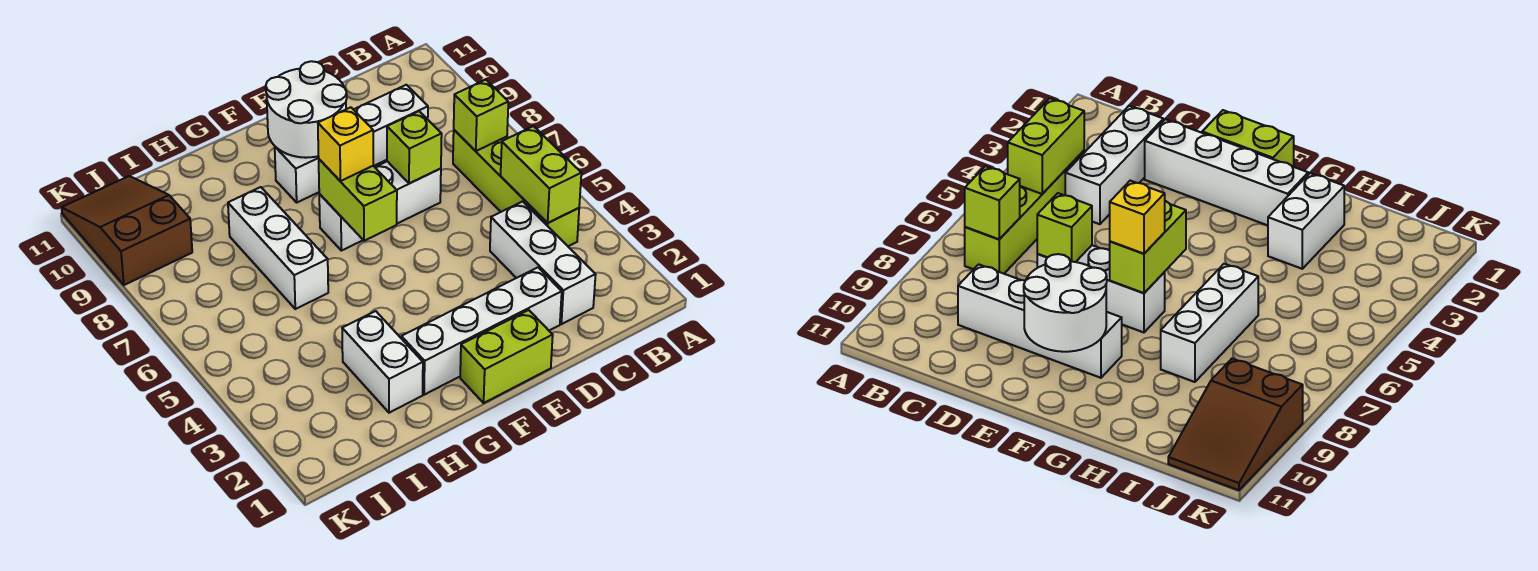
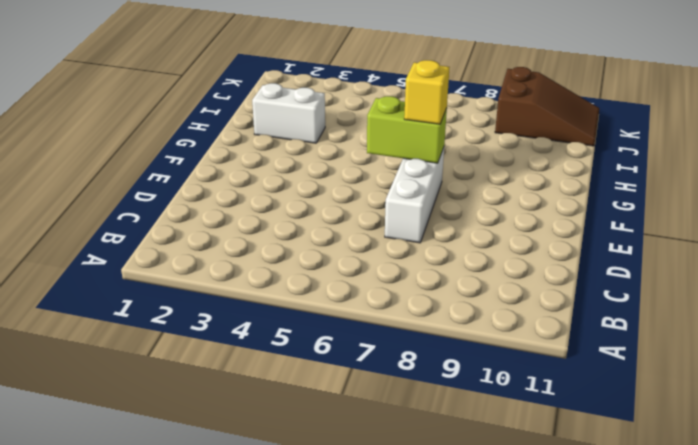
none -> lime brick B4:B7 level 1
none -> white brick C2:C4 level 1
none -> white brick C9:F9 level 1

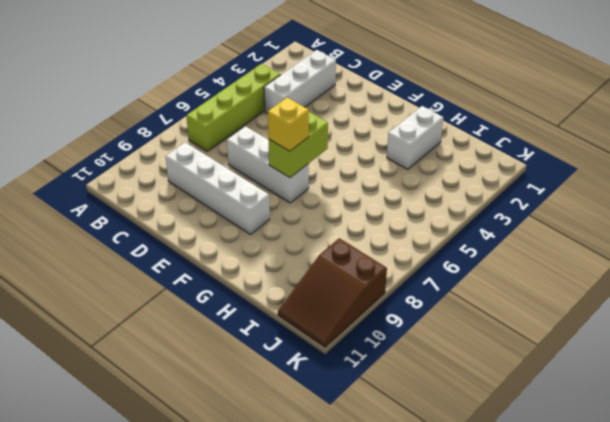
none -> white brick D2:G2 level 1
none -> lime brick E1:F1 level 1
none -> white brick H6:H8 level 1

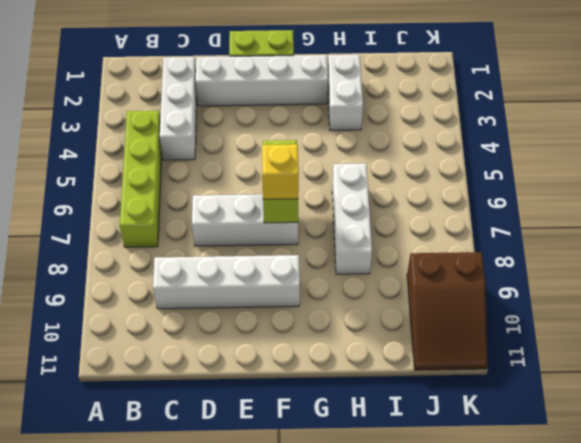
none -> lime brick B4:B5 level 2
none -> lime brick B7 level 2
none -> lime brick D7 level 2

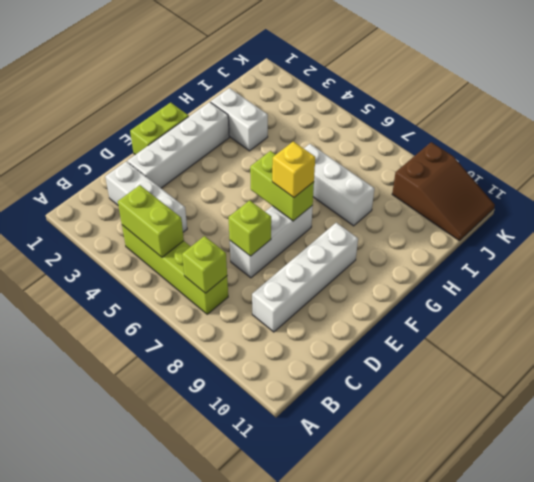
none -> white round brick E9:F10 level 2

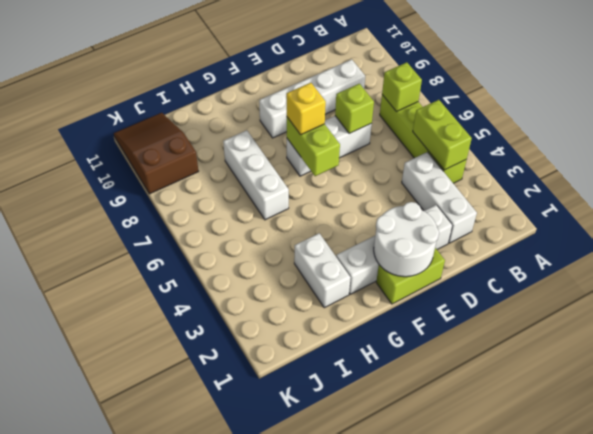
white round brick E1:F2 level 2 -> white round brick E9:F10 level 2

